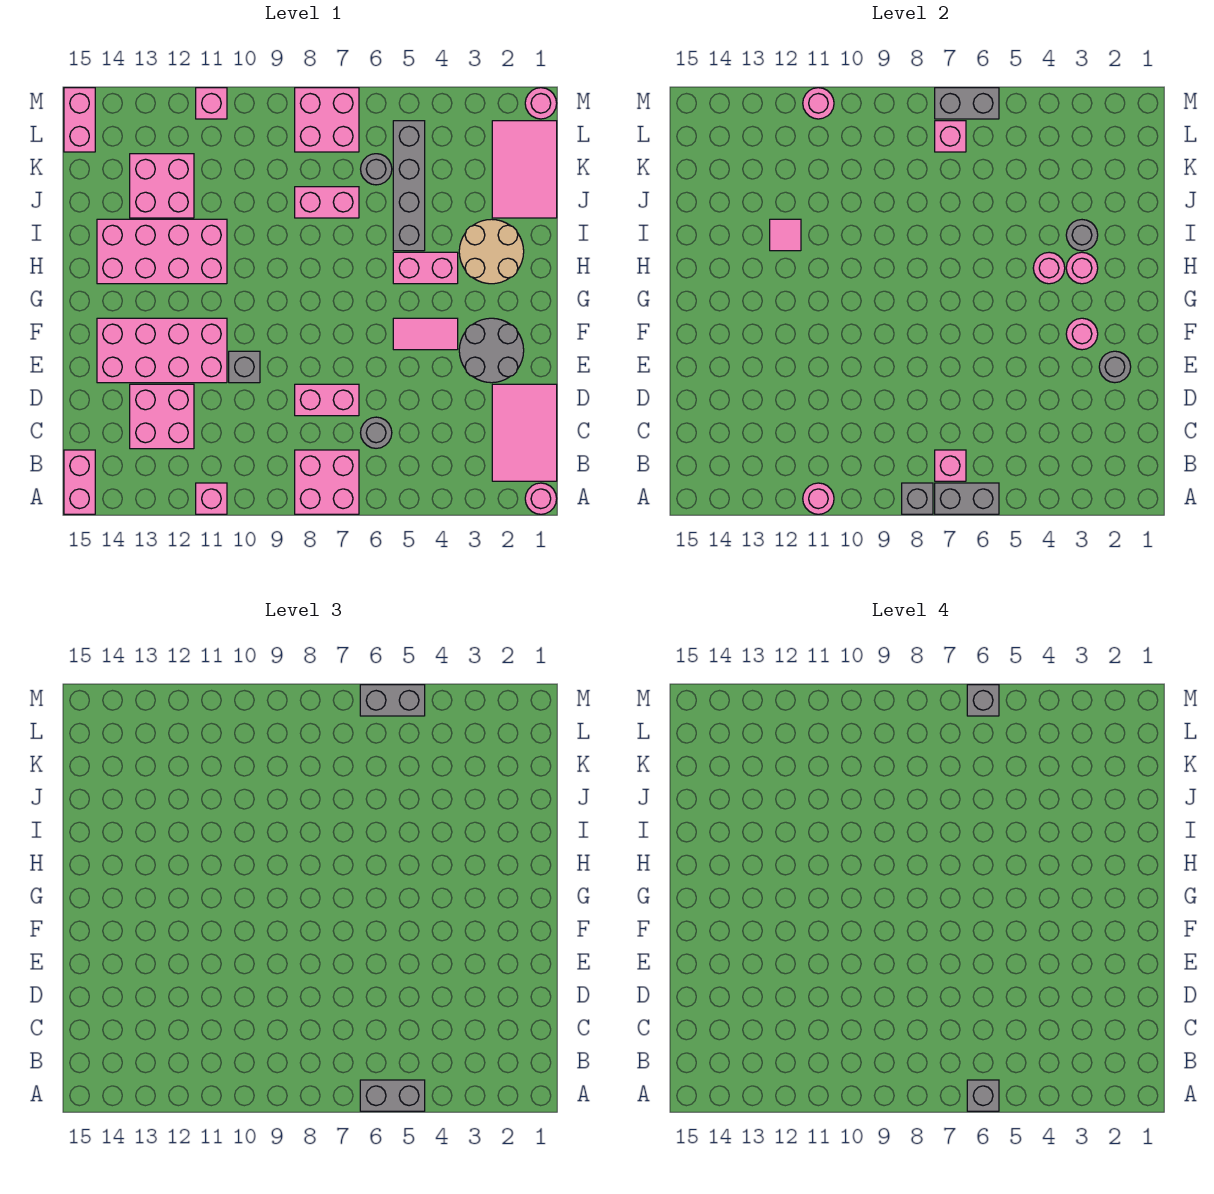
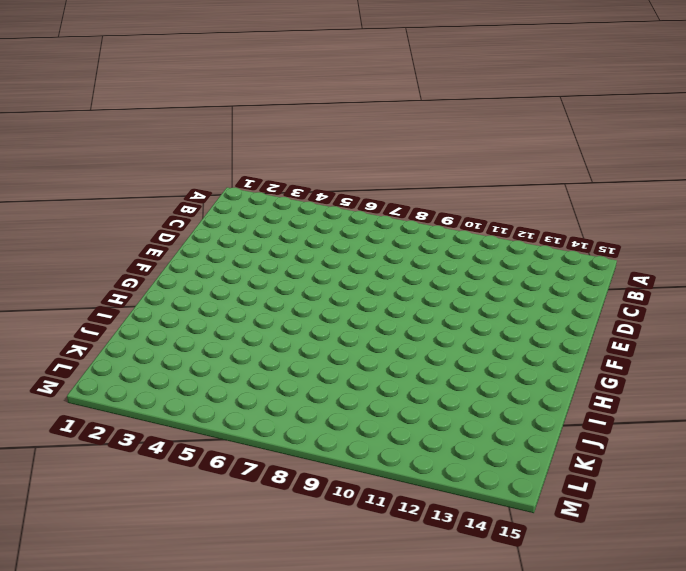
none -> pink round brick A1 level 1
none -> pink brick A7:B8 level 1
none -> pink brick A11 level 1
none -> pink brick A15:B15 level 1

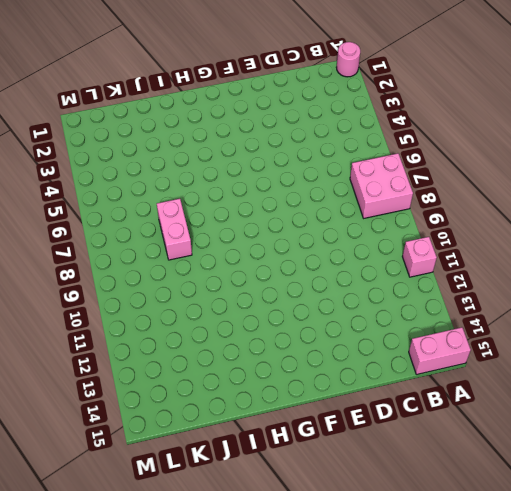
none -> pink tile B1:D2 level 1
none -> grey round brick C6 level 1
none -> pink brick C12:D13 level 1
none -> pink brick D7:D8 level 1

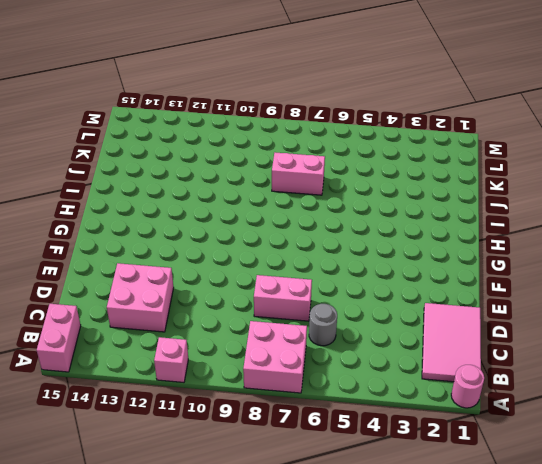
none -> grey round brick E2:F3 level 1
none -> grey brick E10 level 1
none -> pink brick E11:F14 level 1
none -> pink tile F4:F5 level 1

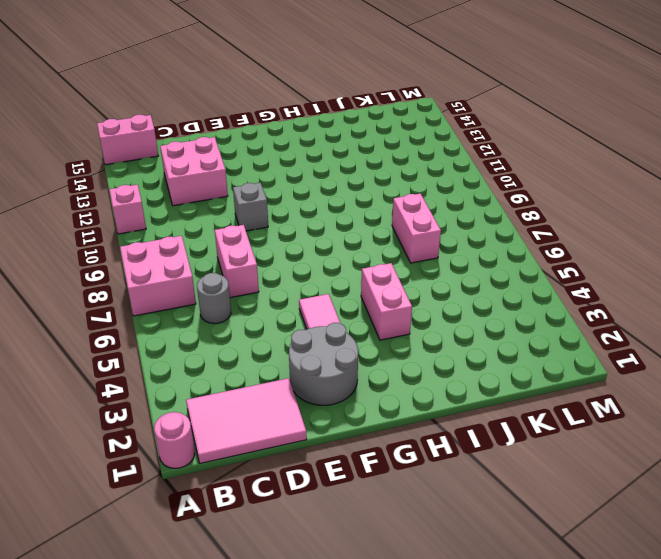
none -> pink brick E11:F14 level 1
none -> tan round brick H2:I3 level 1
none -> pink brick H11:I14 level 1
none -> grey brick I5:L5 level 1

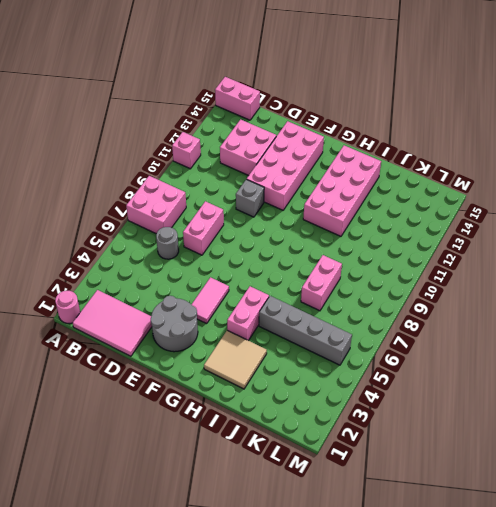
tan tile H2:I3 level 1 -> tan round brick H2:I3 level 1
none -> pink tile J1:L2 level 1
none -> pink brick J12:K13 level 1
none -> grey round brick K6 level 1
none -> pink brick L7:M8 level 1

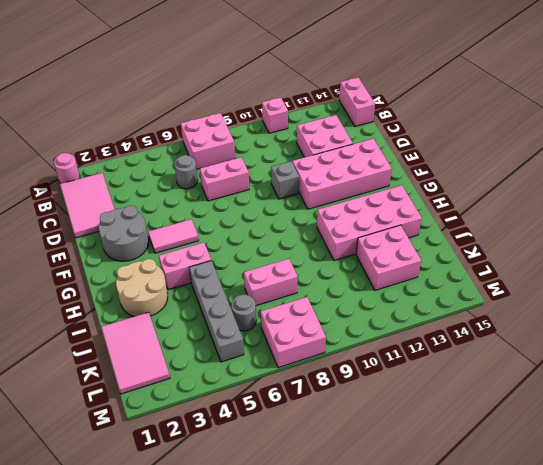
none -> pink brick L15:M15 level 1
none -> pink round brick M1 level 1
none -> pink brick M11 level 1
none -> grey brick A6:A7 level 2

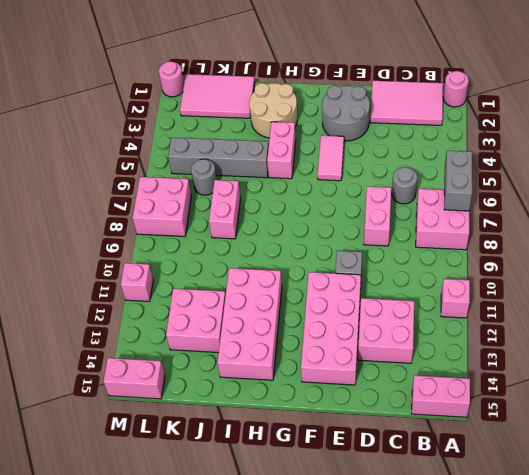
none -> grey brick A8 level 2
none -> pink round brick A11 level 2
none -> pink brick B7 level 2
none -> grey round brick E2 level 2

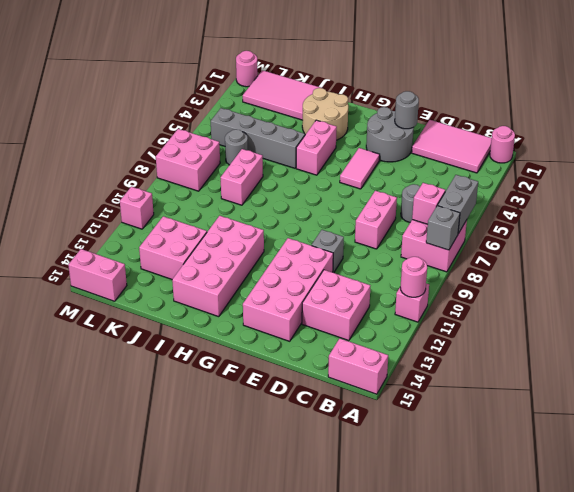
none -> pink round brick F3 level 2
none -> pink round brick H3 level 2
none -> pink round brick H4 level 2
none -> grey round brick I3 level 2

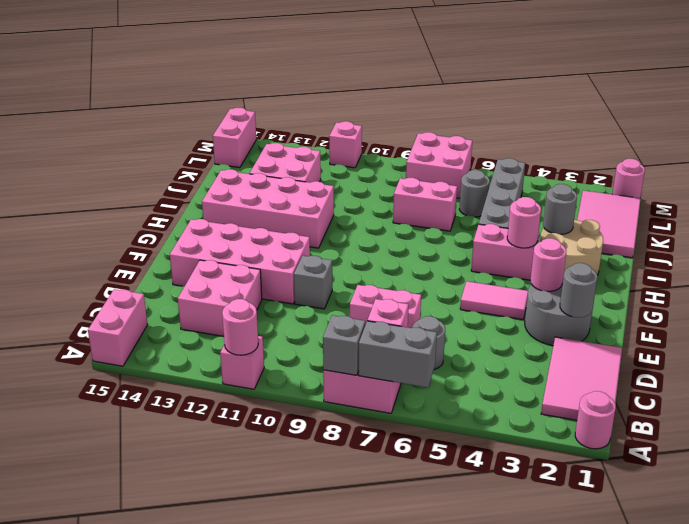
none -> pink round brick H3 level 2
none -> pink tile I12 level 2
none -> pink brick L7 level 2
none -> grey brick M6:M7 level 2

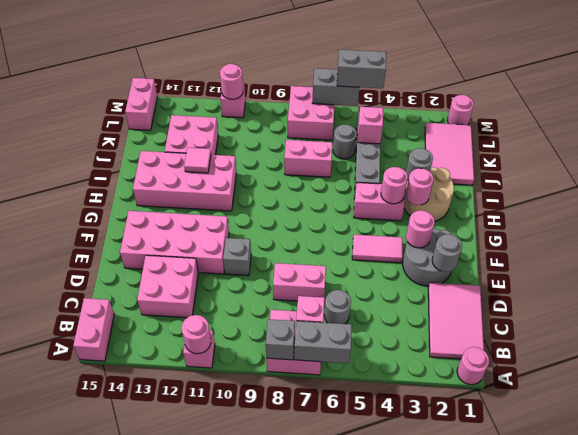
pink brick K5 level 2 -> pink brick L7 level 2
none -> grey brick A5:A6 level 3
none -> grey brick A6 level 4
none -> grey brick M6 level 4

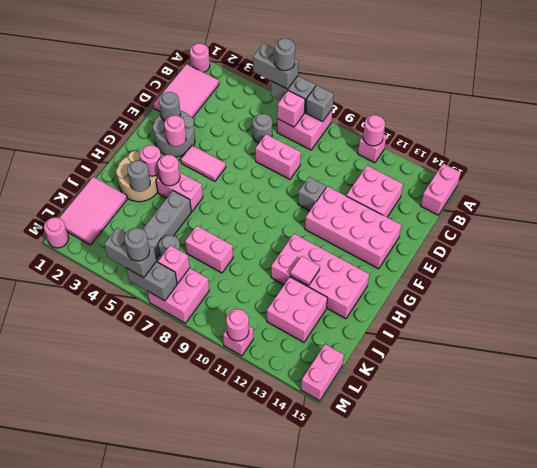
grey round brick A6 level 4 -> grey brick A6 level 4
grey round brick M6 level 4 -> grey brick M6 level 4

